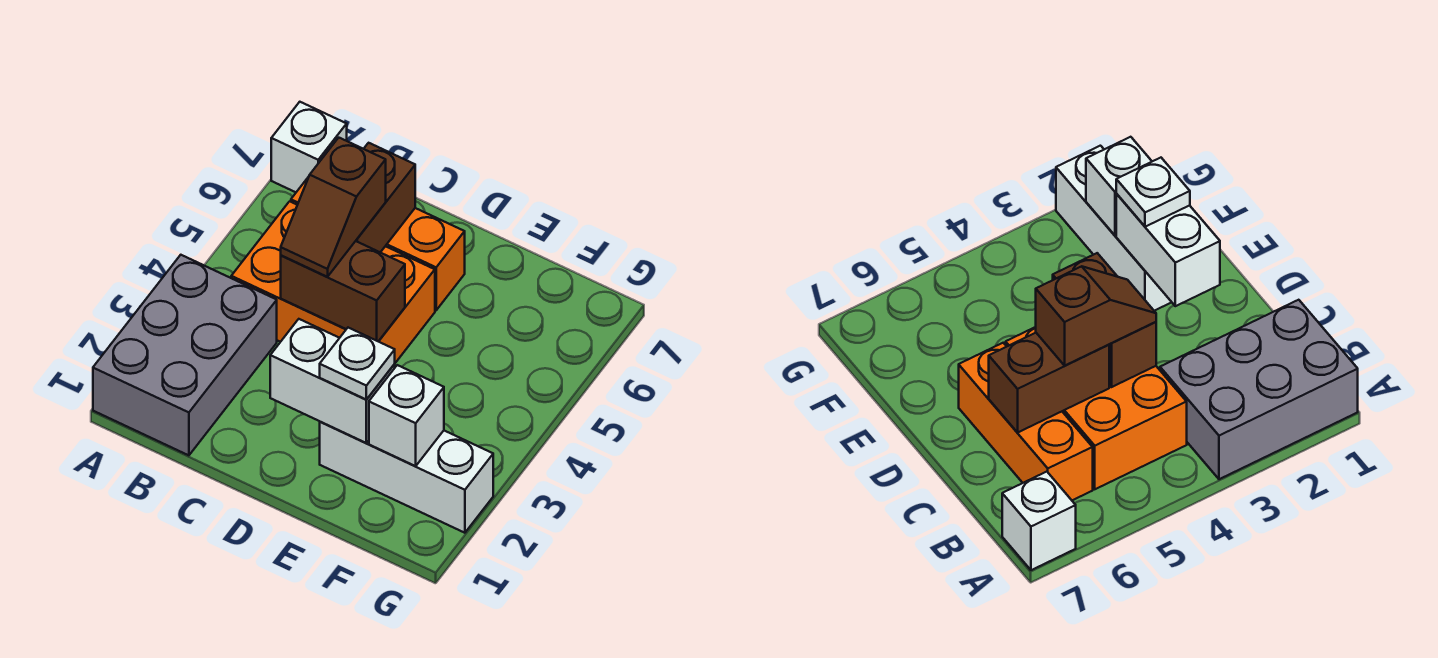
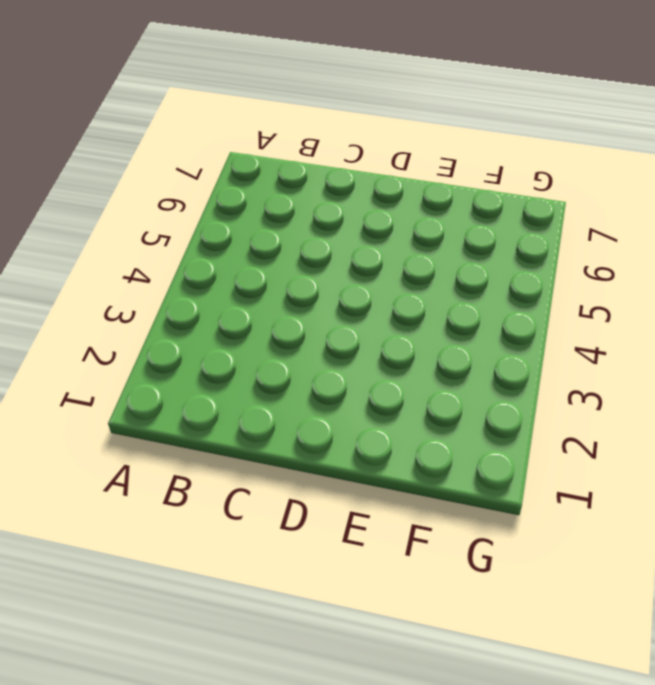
none -> grey brick A1:B3 level 1
none -> white brick A7 level 1

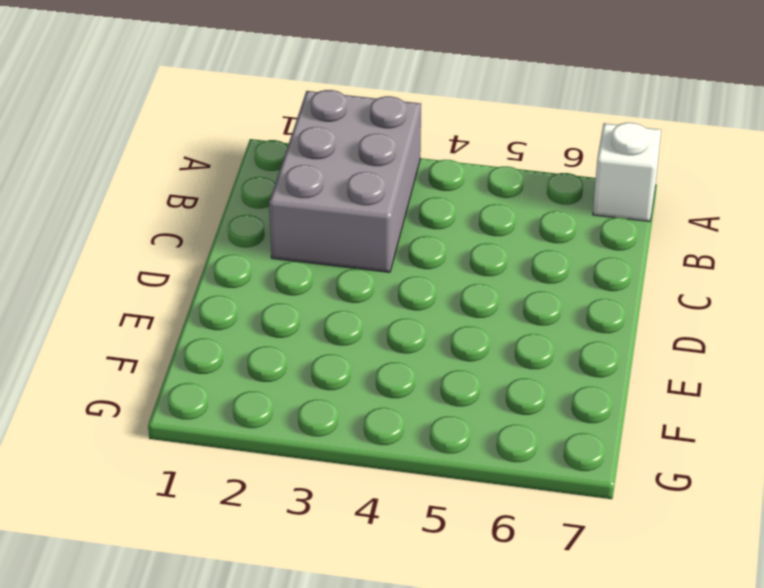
grey brick A2:C3 level 1 -> grey brick A1:B3 level 1
none -> orange brick B4:D5 level 1
none -> orange brick B6:D6 level 1

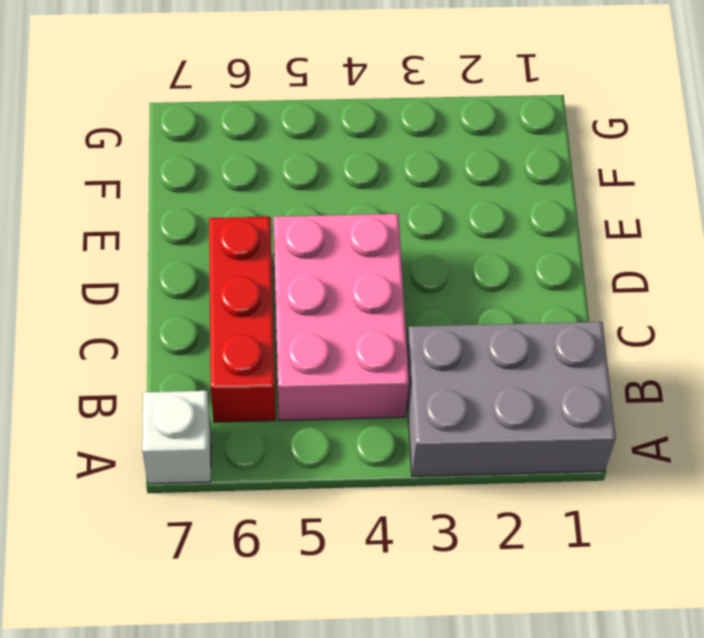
pink brick B4:D5 level 1 -> orange brick B4:D5 level 1
red brick B6:D6 level 1 -> orange brick B6:D6 level 1
none -> white brick E2:G2 level 1
none -> brown brick C4:D4 level 2

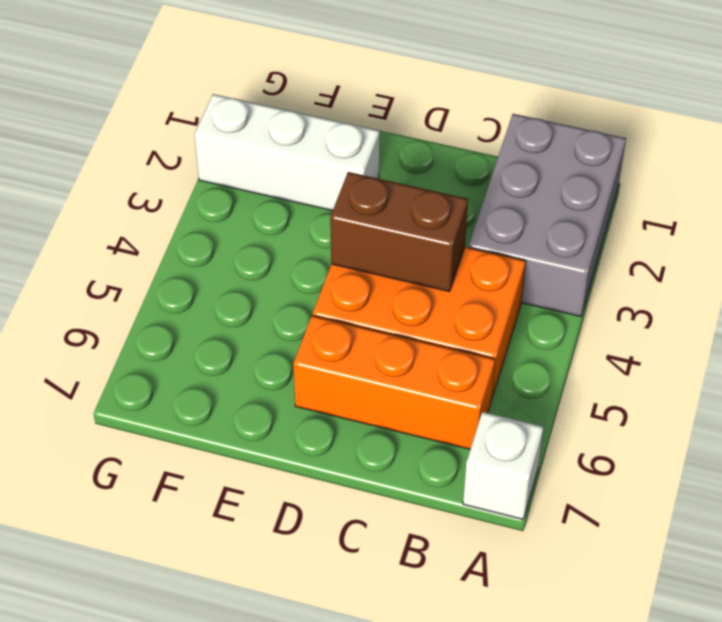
none -> brown brick C5:C6 level 2
none -> white brick D2:E2 level 2

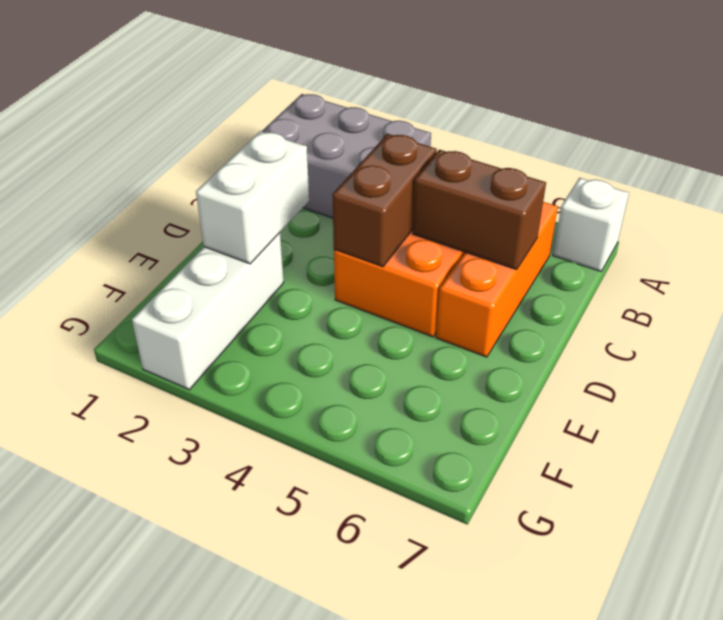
none -> white brick F2 level 2
none -> brown slope C4:C5 level 3 top 5

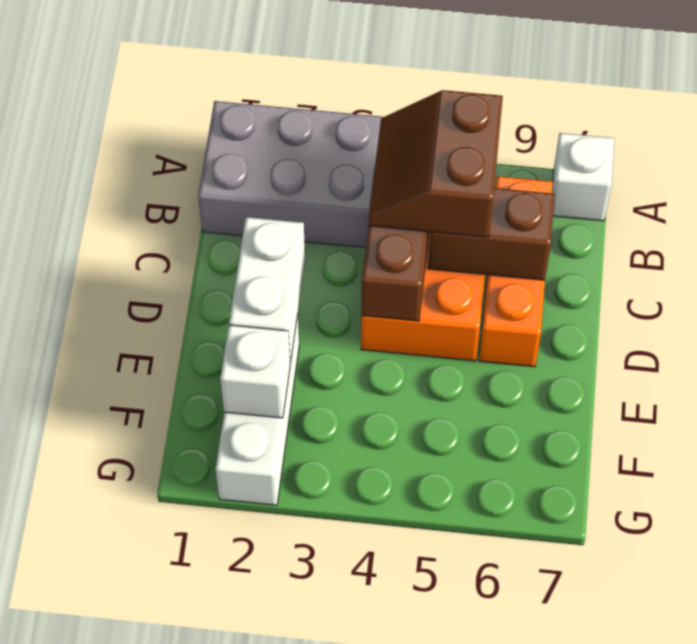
brown slope B4:C5 level 3 top 5 -> brown slope C4:C5 level 3 top 5
none -> white plate E2 level 3

